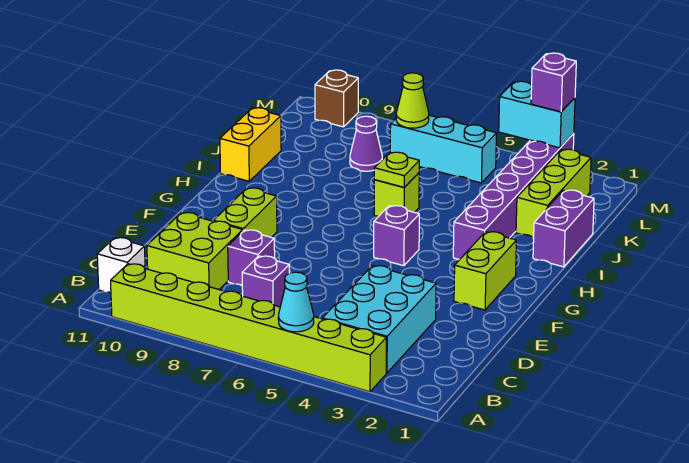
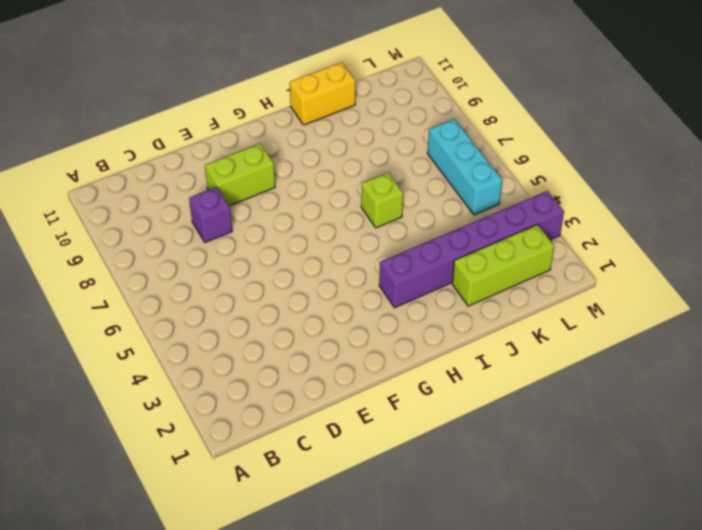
none -> lime brick A3:A10 level 1
none -> cyan brick B3:D4 level 1
none -> white brick B11 level 1

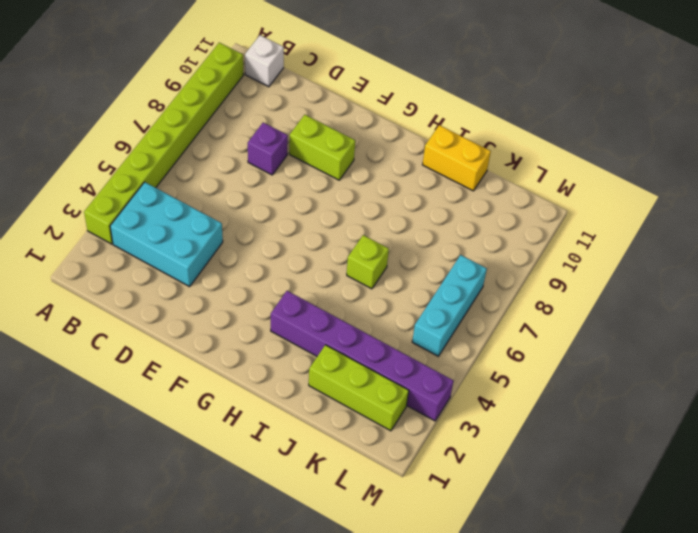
none -> purple brick C7 level 1
none -> lime brick C9:D10 level 1
none -> lime brick F2:G2 level 1

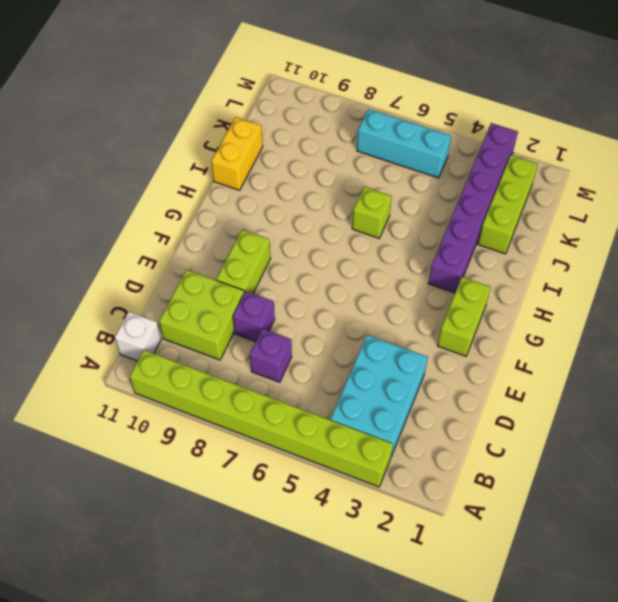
none -> purple brick G5 level 1
none -> purple brick I1:J1 level 1
none -> purple cone K8 level 1

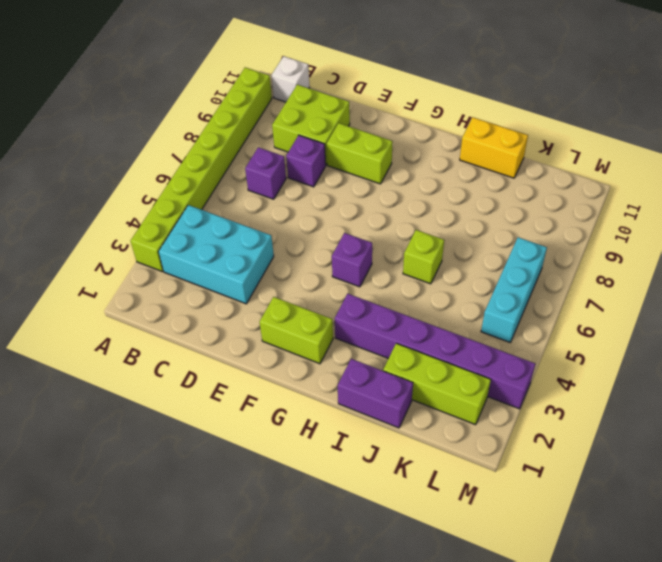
none -> purple cone K8 level 1
none -> brown brick M10 level 1
none -> cyan cone A5 level 2

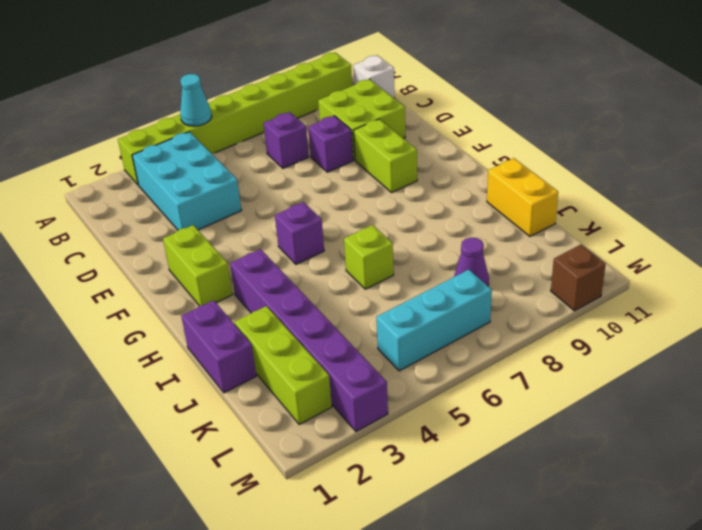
none -> lime plate I6 level 2
none -> lime cone L7 level 2
none -> cyan brick M3:M4 level 2

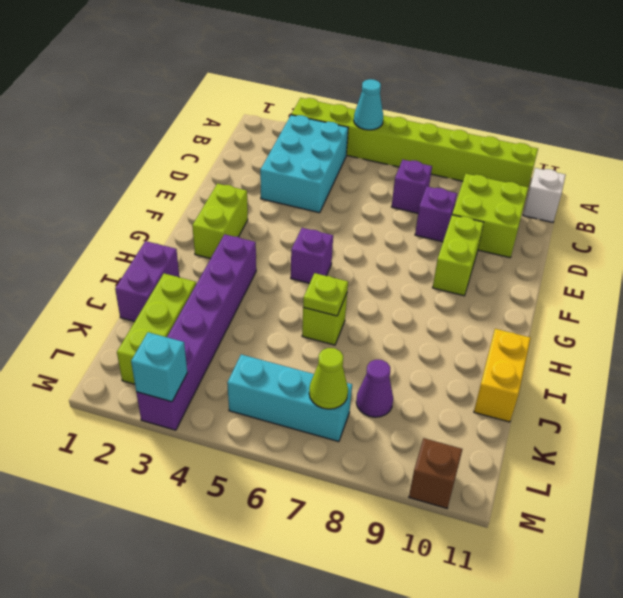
cyan brick M3 level 2 -> cyan brick M3:M4 level 2
none -> purple brick M3 level 3

